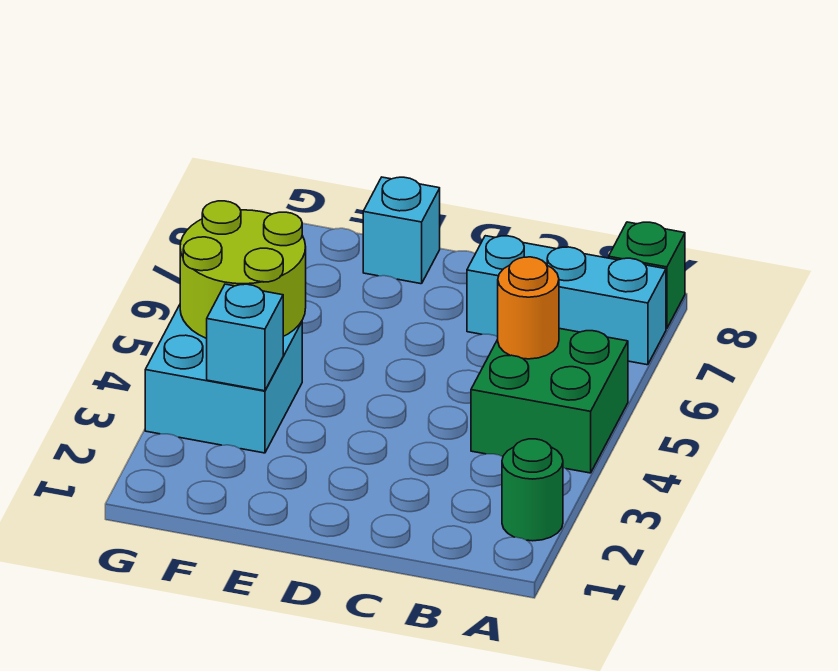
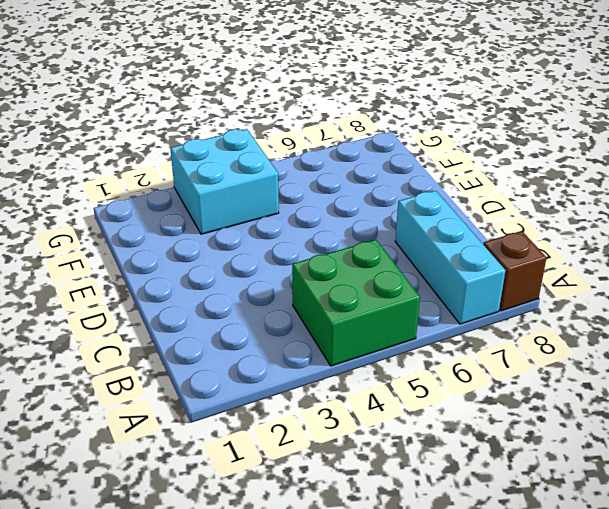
brown brick A8 level 1 -> green brick A8 level 1
none -> green round brick A2 level 1
none -> cyan brick E8 level 1

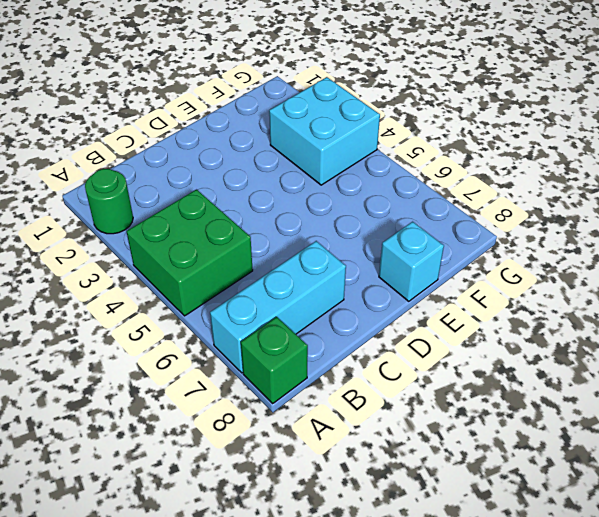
none -> orange round brick B5 level 2
none -> cyan brick F3 level 2

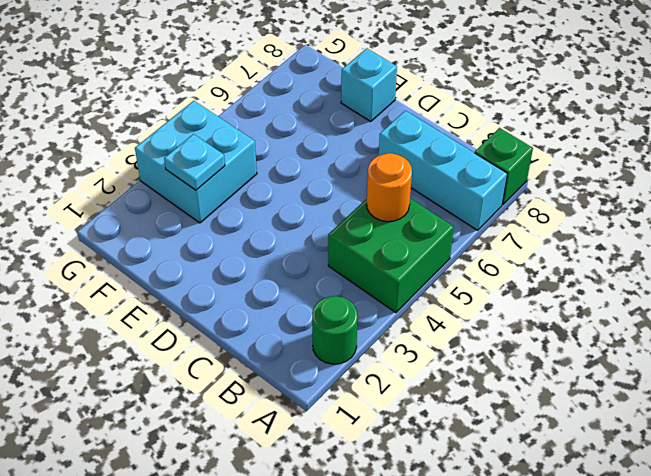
cyan plate F3 level 2 -> cyan brick F3 level 2
none -> lime round brick F4:G5 level 2

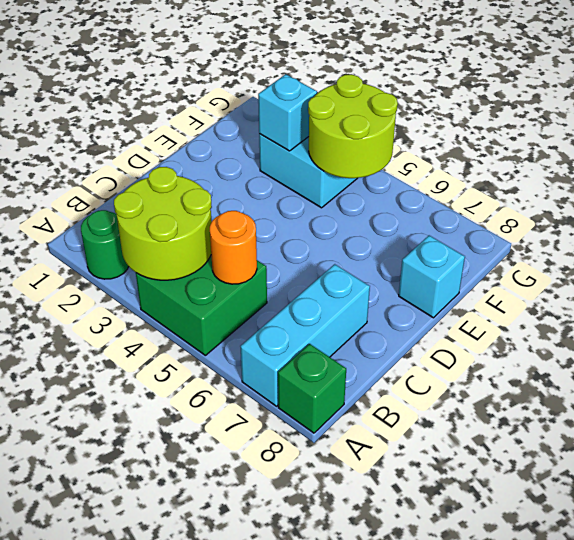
lime round brick A3:B4 level 2 -> none

